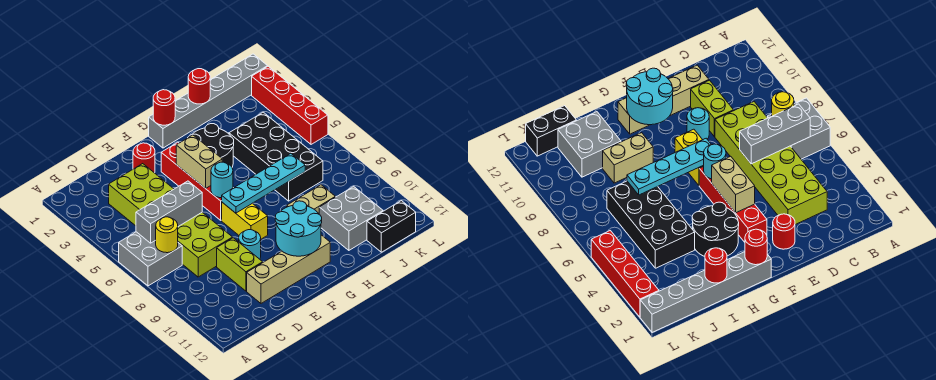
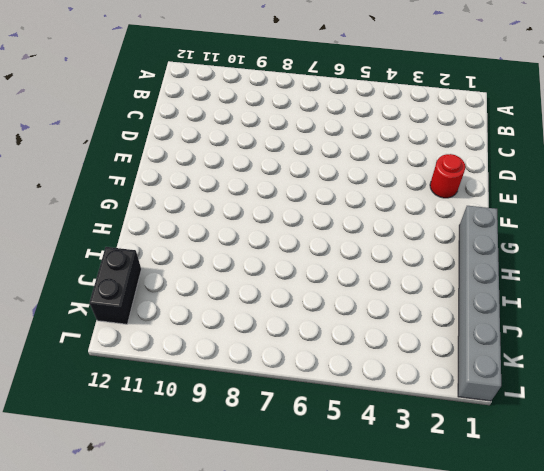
none -> grey brick A6:B7 level 1
none -> lime brick C3:D8 level 1
none -> lime brick D9:D10 level 1

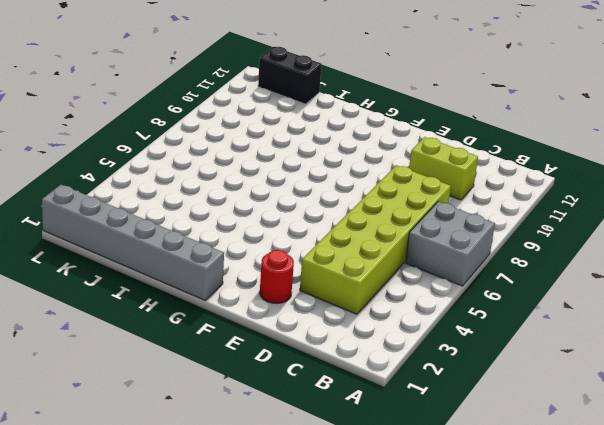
lime brick C10:D10 level 1 -> lime brick D9:D10 level 1
none -> tan brick D11:G11 level 1
none -> cyan round brick E9 level 1
none -> red brick F3:F6 level 1

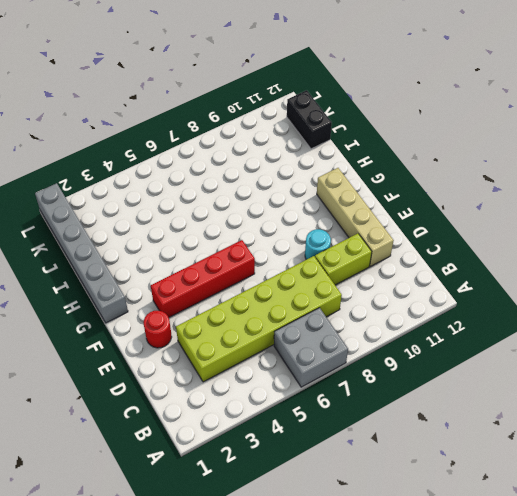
none -> yellow brick F7:F8 level 1
none -> black round brick G3:H4 level 1
none -> tan brick H9:I9 level 1

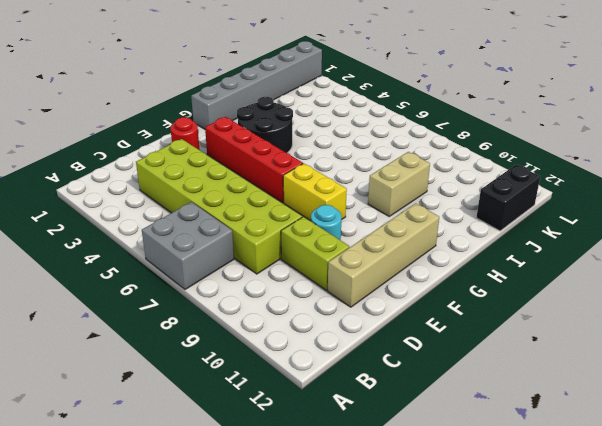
none -> black brick I4:J7 level 1
none -> grey brick I10:J11 level 1
none -> red brick L2:L5 level 1

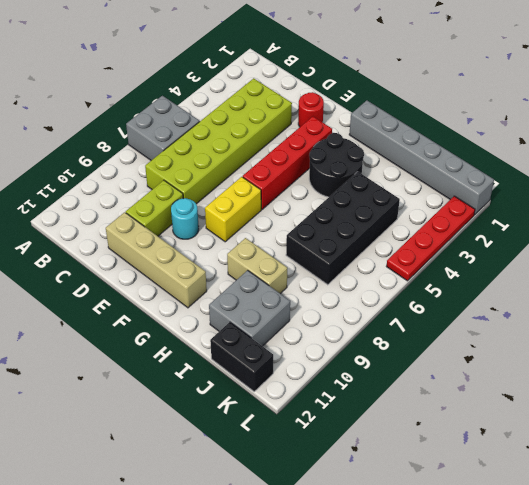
red plate L2:L5 level 1 -> red brick L2:L5 level 1
none -> grey brick B6:D6 level 2
none -> yellow round brick B7 level 2
none -> tan brick F4:F5 level 2

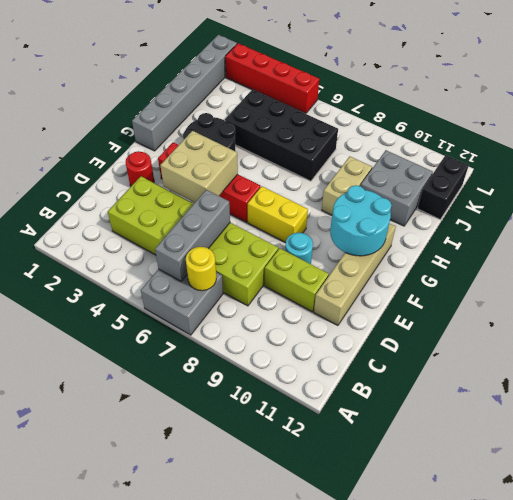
tan brick E4:F5 level 2 -> tan brick F4:F5 level 2
none -> cyan round brick F6 level 2
none -> cyan plate F7:I7 level 2
none -> red round brick G1 level 2

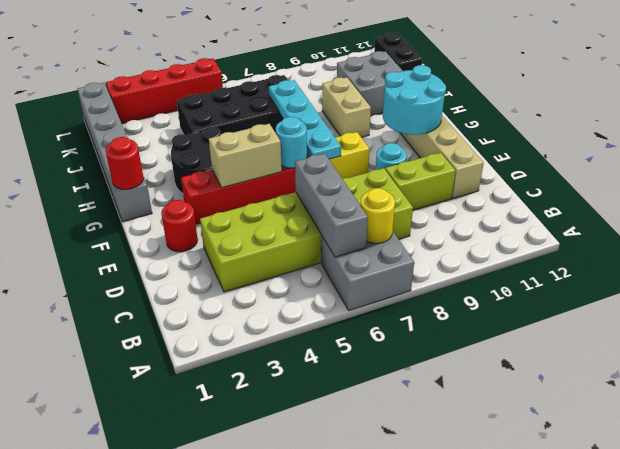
none -> red round brick I1 level 2

